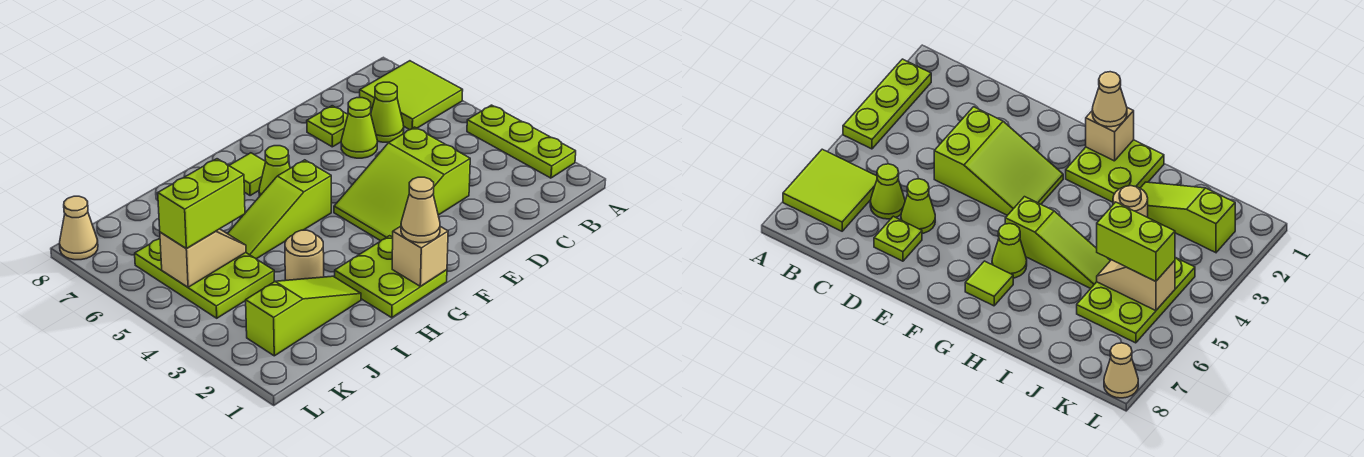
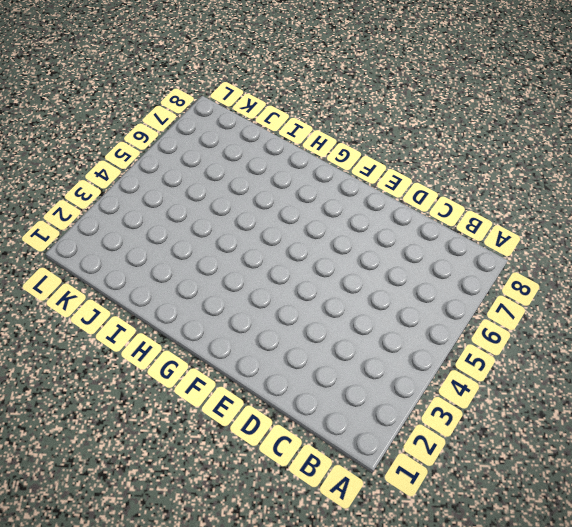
none -> lime plate A2:A4 level 1
none -> lime tile A6:B7 level 1
none -> lime cone C6 level 1

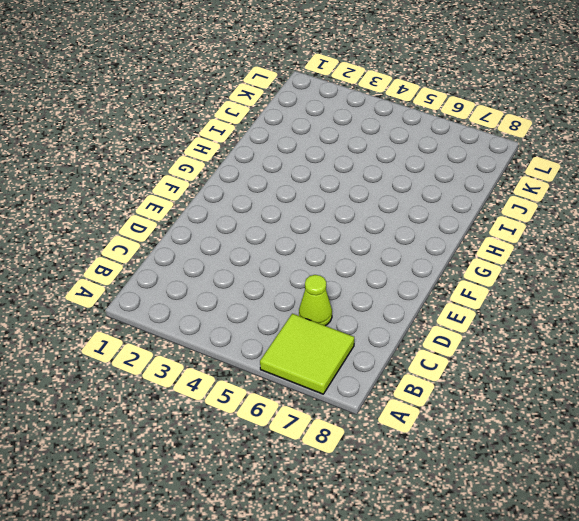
none -> lime plate A2:A4 level 1
none -> lime slope D3:F4 level 1 top D
none -> lime cone D6 level 1

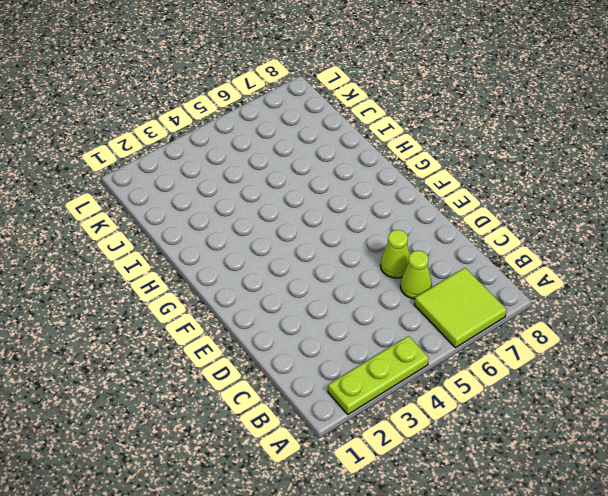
none -> lime slope D3:F4 level 1 top D
none -> lime plate D7 level 1
none -> lime plate G1:H2 level 1

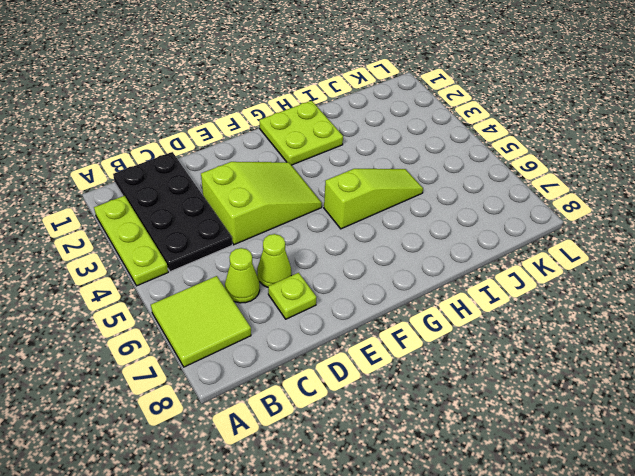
black plate B1:C4 level 1 -> none
none -> lime cone G6 level 1
none -> lime tile G7 level 1
none -> lime slope I2:K2 level 1 top K

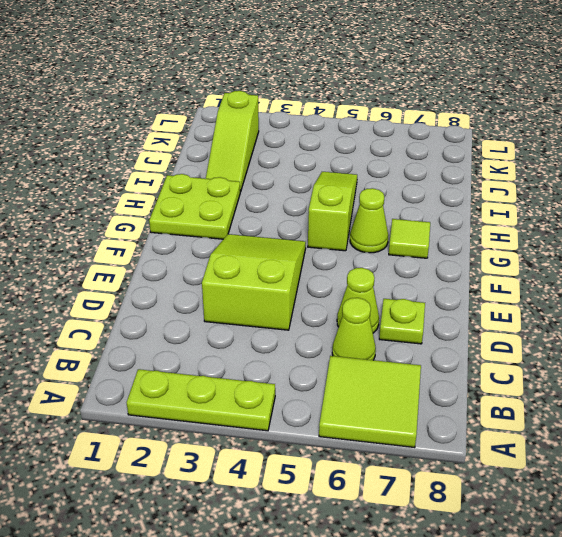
none -> tan round brick I3 level 1
none -> lime plate J4:K6 level 1
none -> tan cone L8 level 1

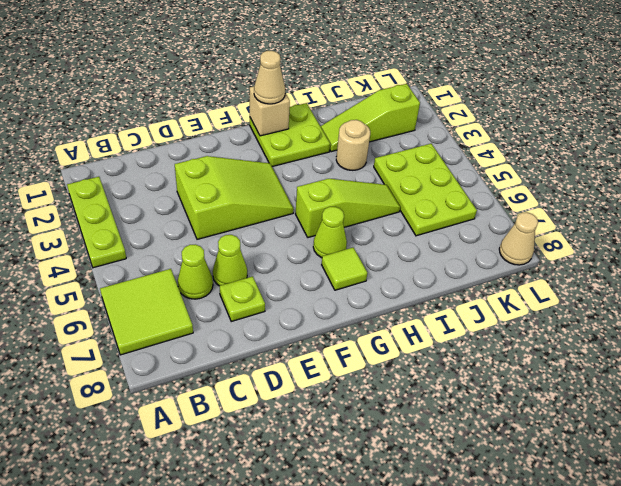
none -> tan slope J5:K5 level 2 top K
none -> lime brick J5:K5 level 3

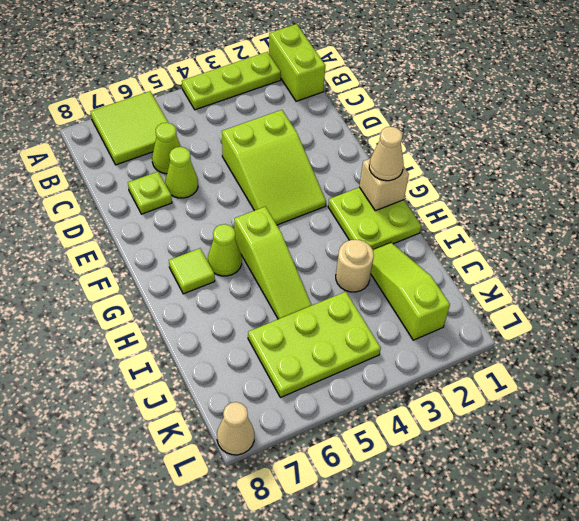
lime brick A1:B1 level 1 -> lime brick J5:K5 level 3
none -> tan slope J5:K5 level 2 top K

